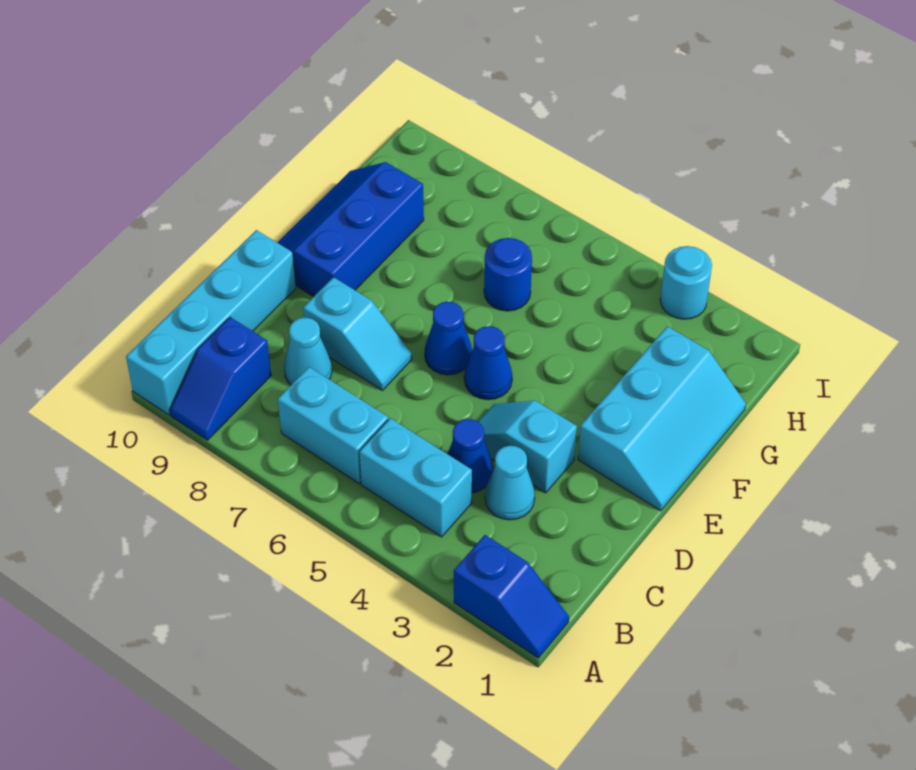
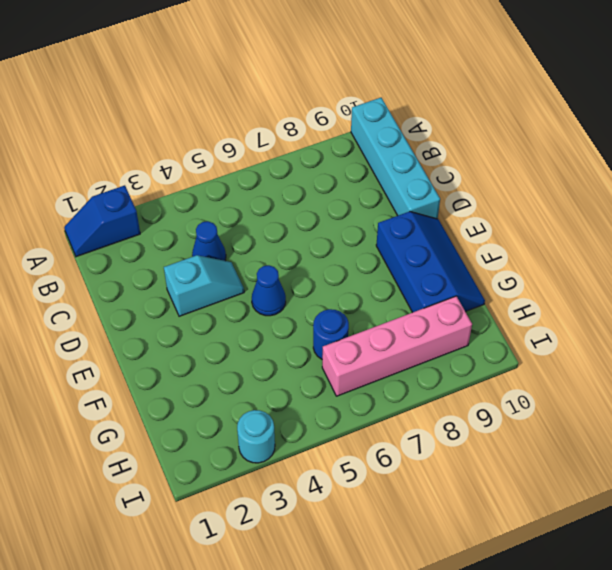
pink brick H6:H9 level 1 -> none
none -> blue slope A9:B9 level 1 top B
none -> cyan brick B4:B5 level 1
none -> cyan brick B6:B7 level 1

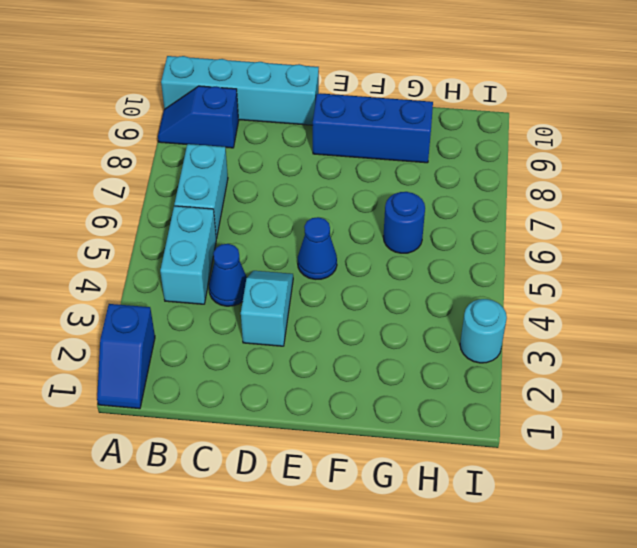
none -> cyan cone C3 level 1
none -> cyan cone C8 level 1
none -> cyan slope D7:D8 level 1 top 8

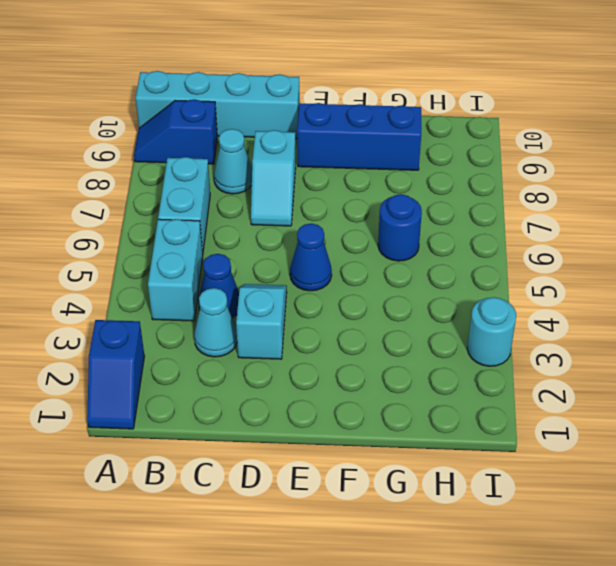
none -> cyan slope E1:G2 level 1 top 2
none -> blue cone E6 level 1

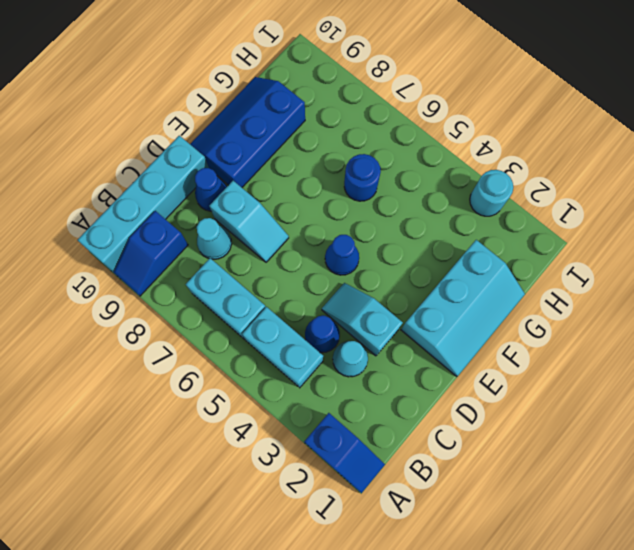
blue cone D9 level 1 -> blue cone E6 level 1

